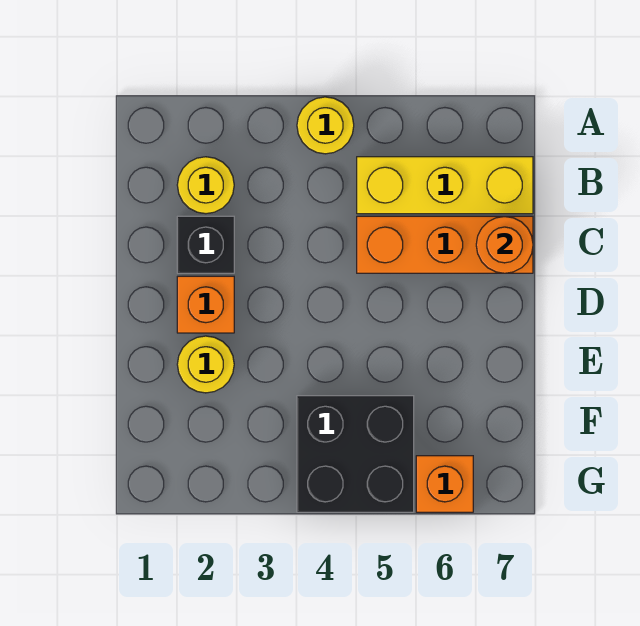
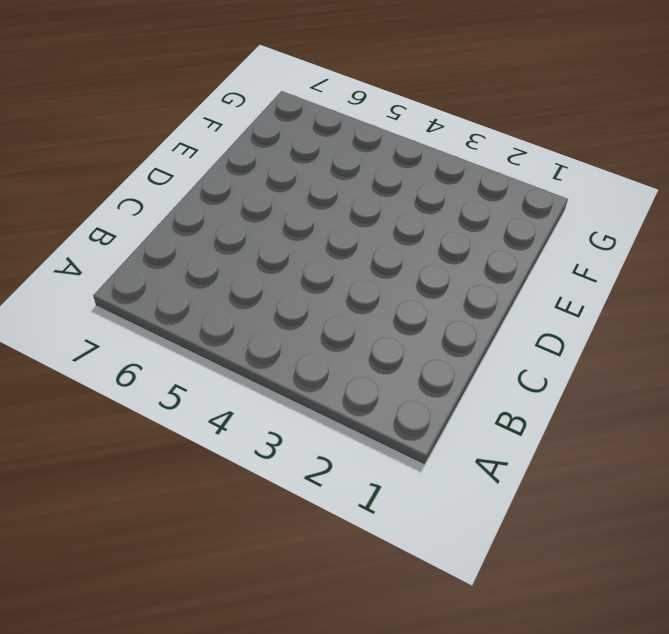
none -> yellow round brick A4 level 1
none -> yellow round brick B2 level 1

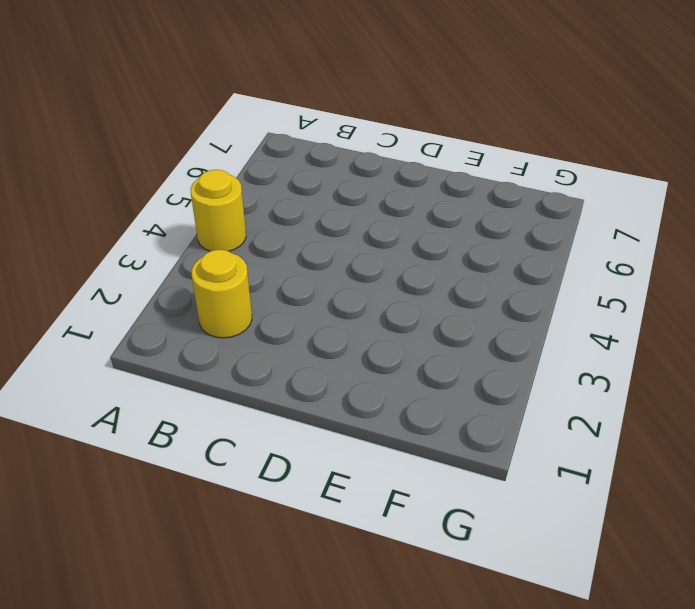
none -> yellow brick B5:B7 level 1
none -> black brick C2 level 1

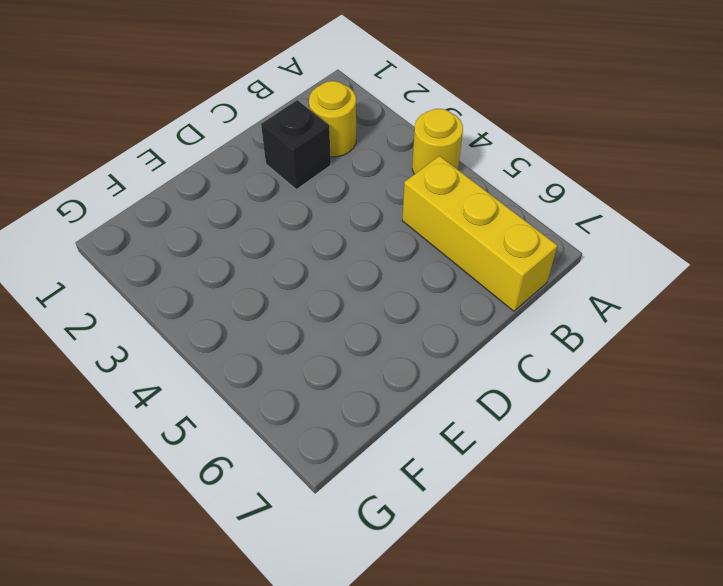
none -> orange brick C5:C7 level 1
none -> orange brick D2 level 1

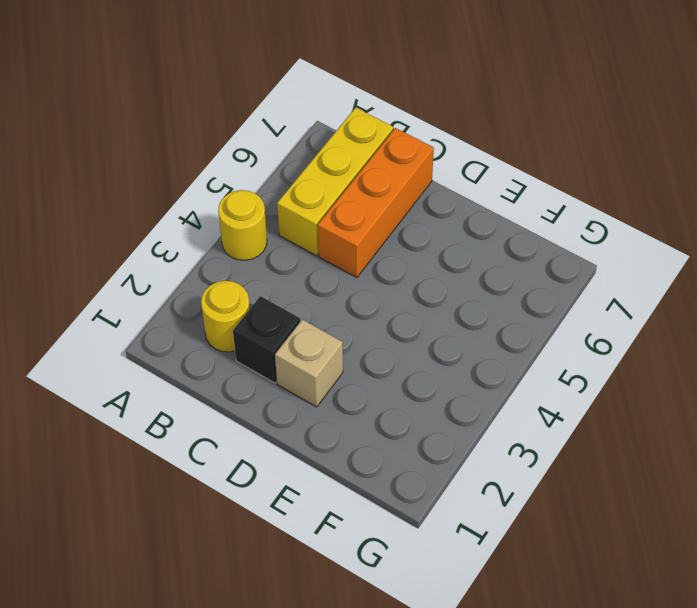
tan brick D2 level 1 -> orange brick D2 level 1
none -> yellow round brick E2 level 1
none -> black brick F4:G5 level 1

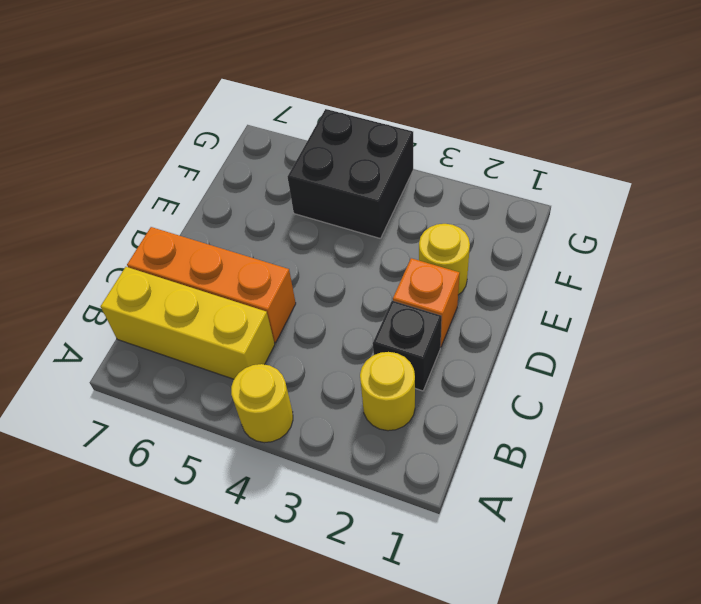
none -> orange brick G6 level 1
none -> orange round brick C7 level 2

